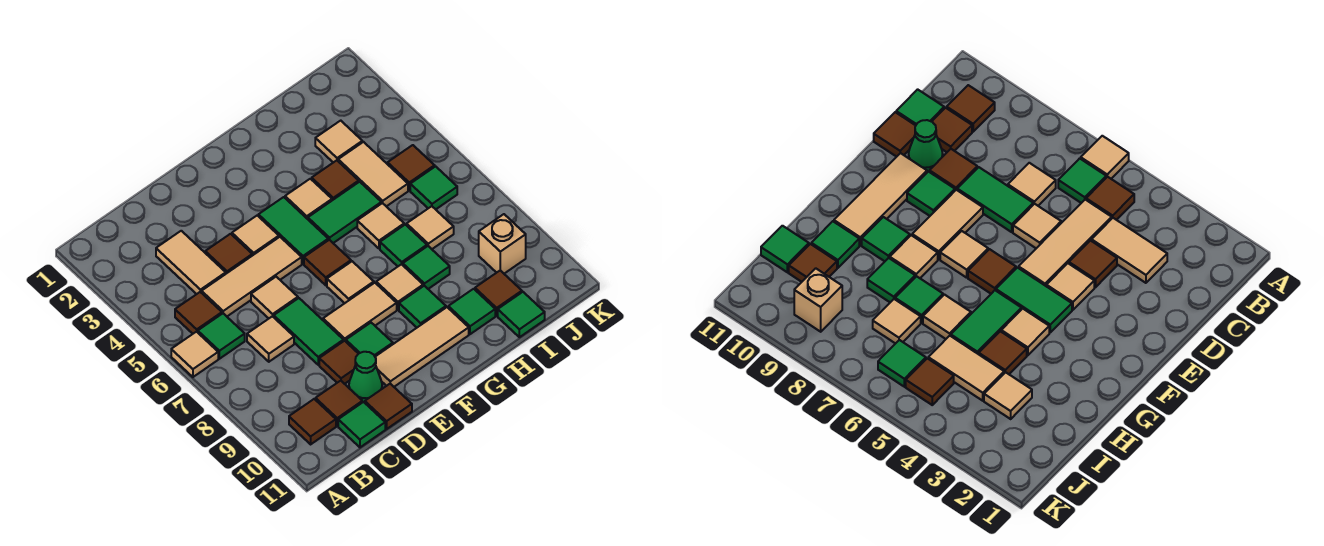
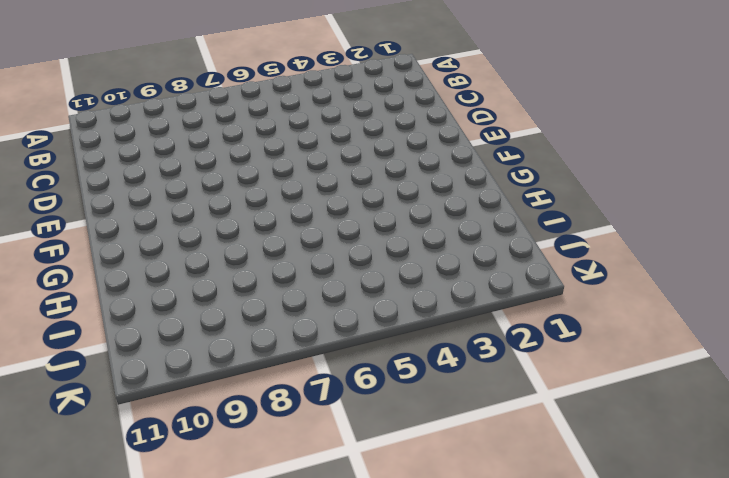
none -> tan tile A6 level 1
none -> brown tile B5 level 1
none -> green tile B6 level 1
none -> brown tile B10 level 1

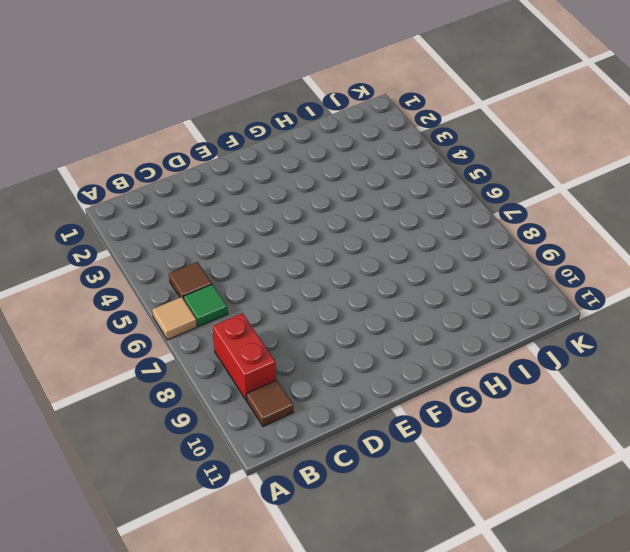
red brick B8:B9 level 1 -> none
none -> tan tile C3:C4 level 1
none -> tan tile C5:E5 level 1
none -> tan tile C7 level 1
none -> brown tile C10 level 1

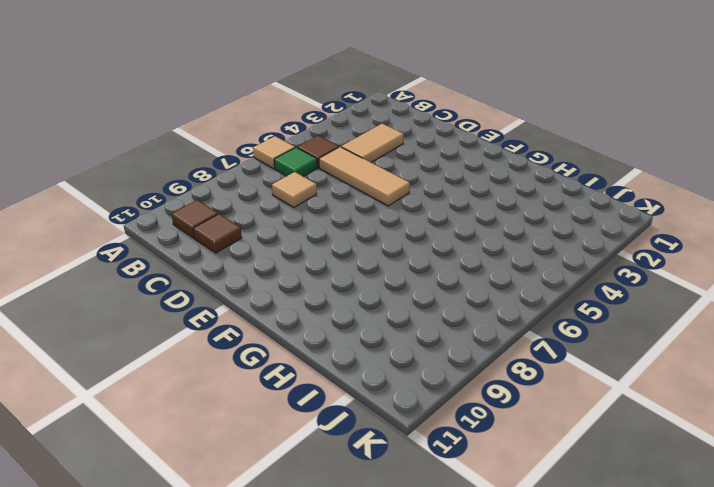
none -> green tile C11 level 1
none -> brown tile D4 level 1
none -> tan tile D6 level 1
none -> green tile D7:D8 level 1

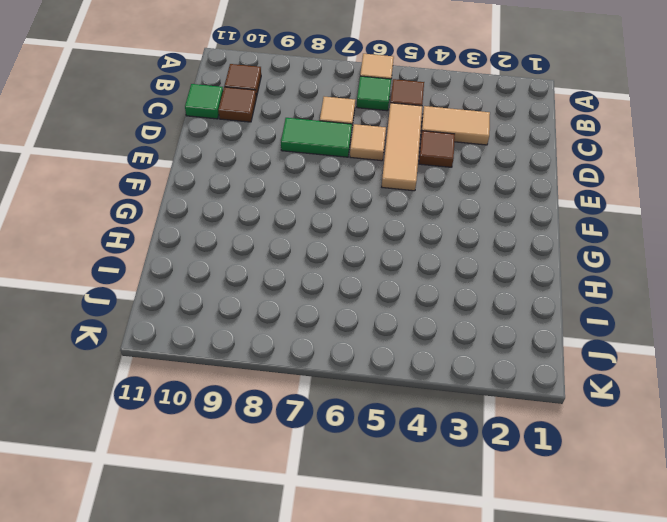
none -> brown tile D9 level 1
none -> green cone D10 level 1
none -> brown tile D11 level 1
none -> tan tile E4 level 1

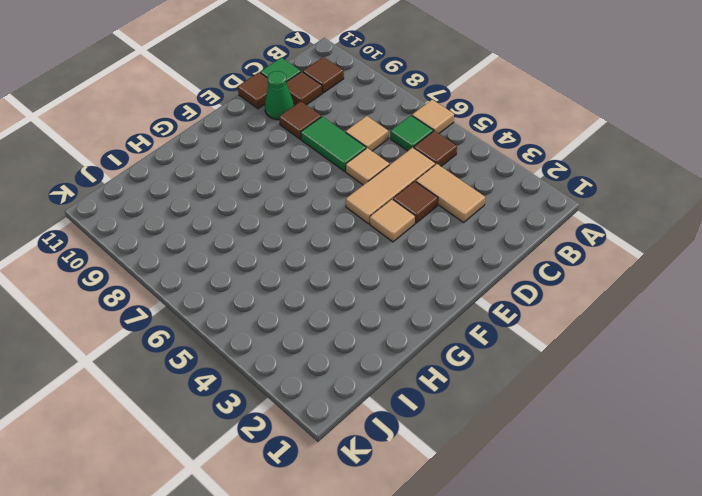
none -> tan tile E8:F8 level 1
none -> green tile E9 level 1
none -> tan tile E10:G10 level 1
none -> green tile F4:F5 level 1

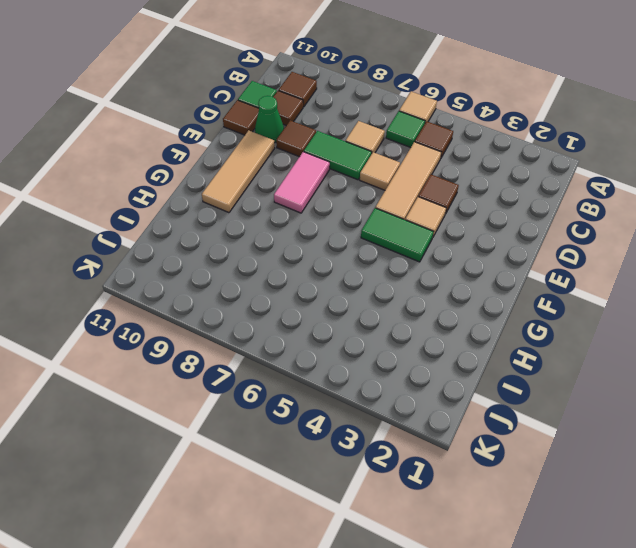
pink tile E8:F8 level 1 -> tan tile E8:F8 level 1
none -> tan tile C3:C4 level 1
none -> green tile E9 level 1
none -> brown tile F6 level 1
none -> tan tile F7 level 1

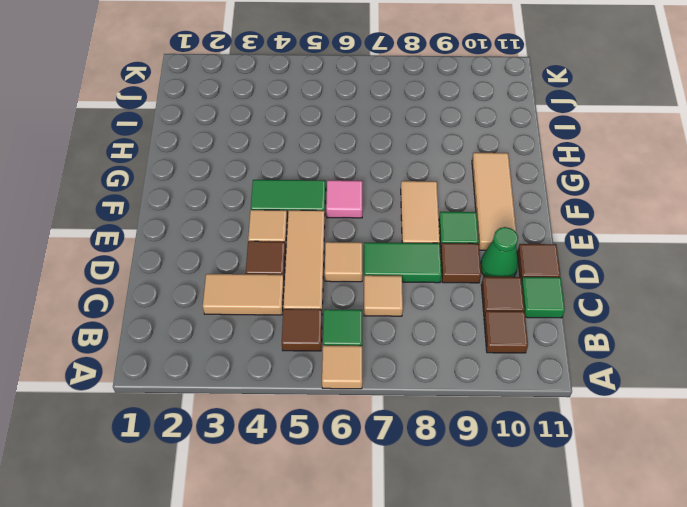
pink tile F6 level 1 -> brown tile F6 level 1
none -> tan tile F7 level 1
none -> tan tile G4 level 1
none -> green tile G5:H5 level 1
none -> tan tile G8 level 1

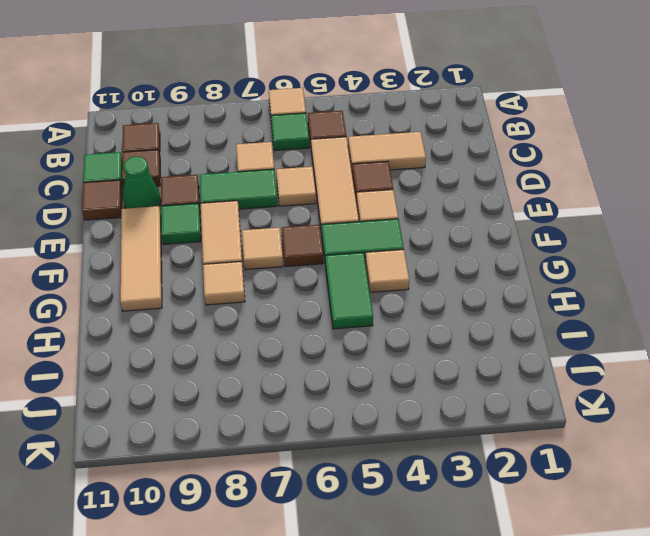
none -> green tile G9 level 1
none -> brown tile H4 level 1
none -> tan tile H6 level 1
none -> green tile H7 level 1

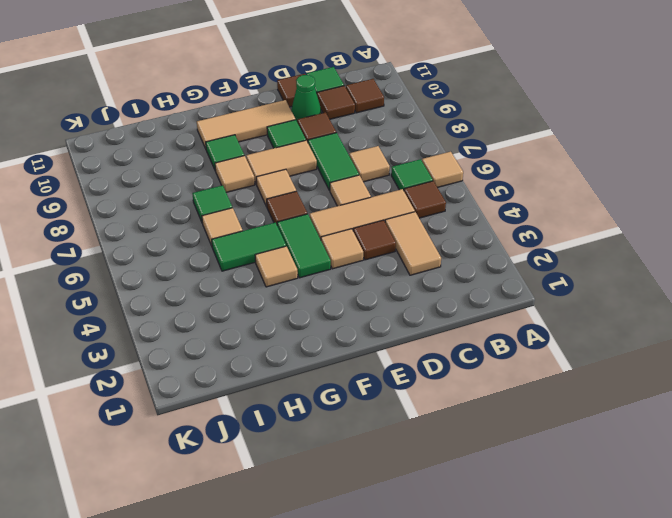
none -> brown tile H4 level 1
none -> green tile H8 level 1
none -> green tile H10 level 1
none -> tan tile I3 level 1

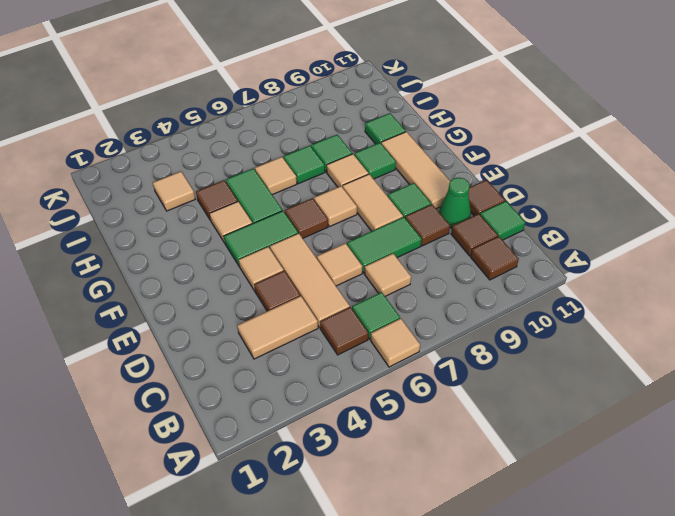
none -> tan tile I4:I5 level 1
none -> tan tile I7 level 1
none -> brown tile I10 level 1
none -> green tile I11 level 1

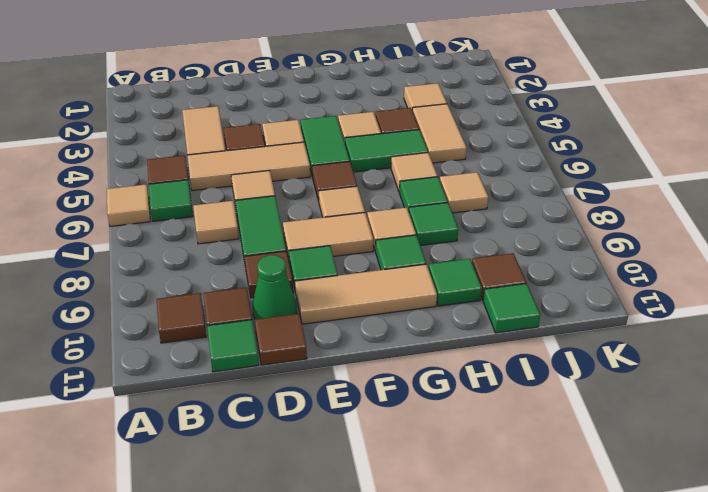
none -> brown tile J5 level 1
none -> green tile J6 level 1
none -> tan brick J9 level 1

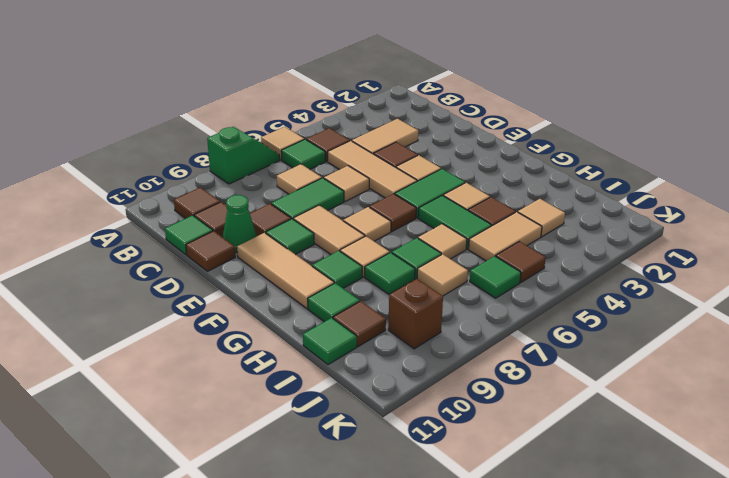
green slope A7:A8 level 1 top 8 -> none
brown brick J9 level 1 -> tan brick J9 level 1

